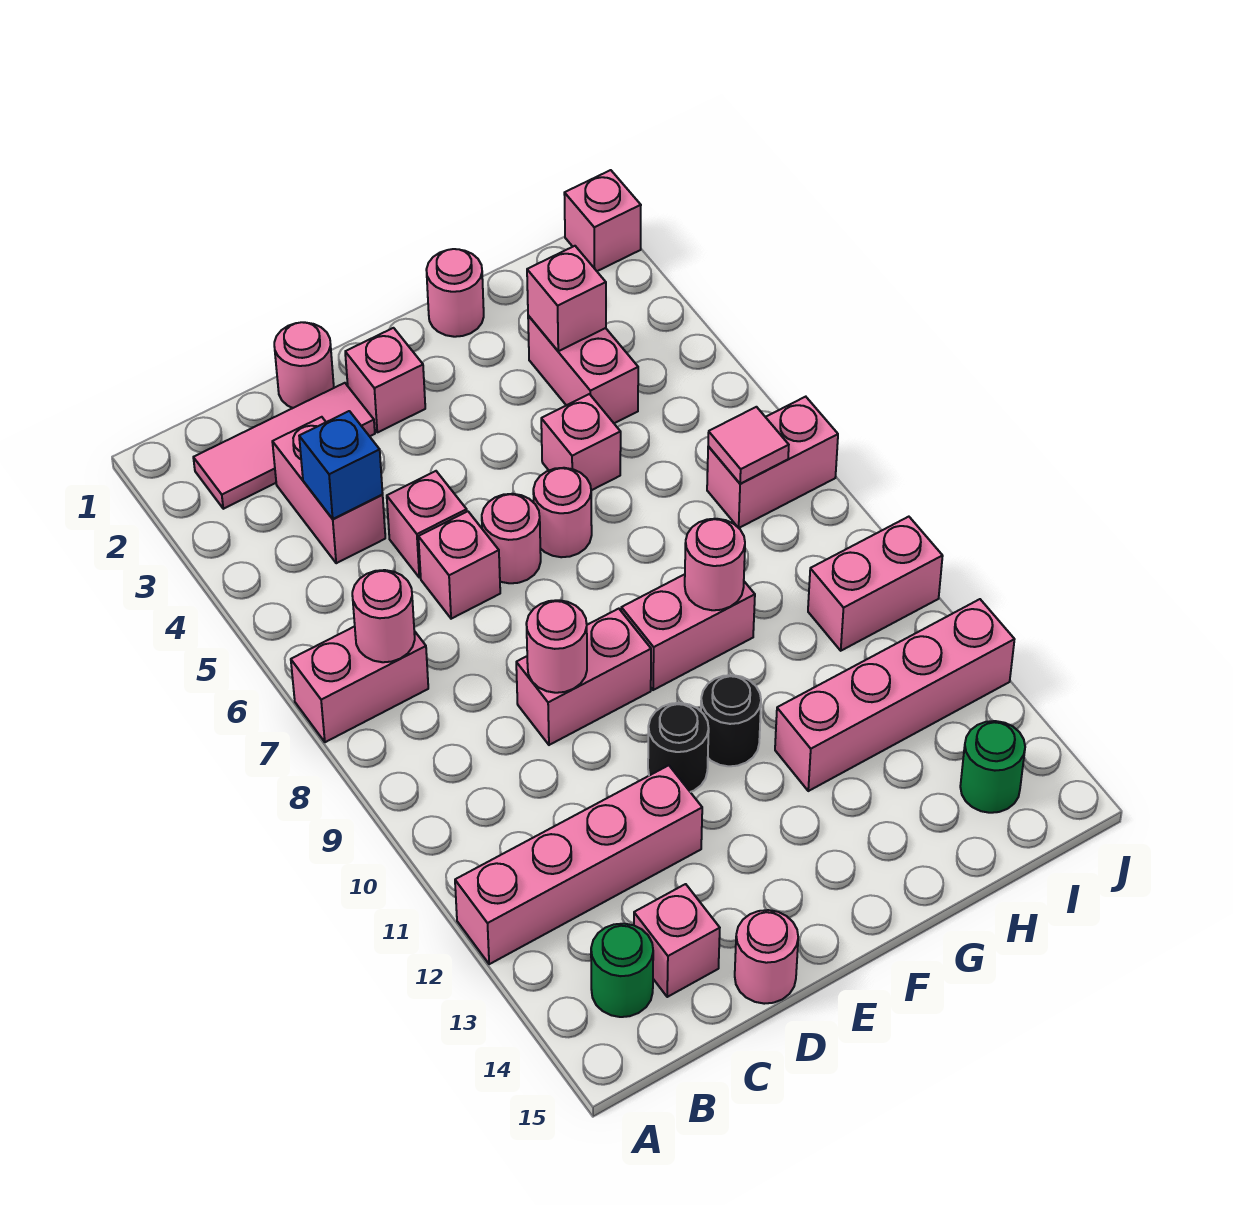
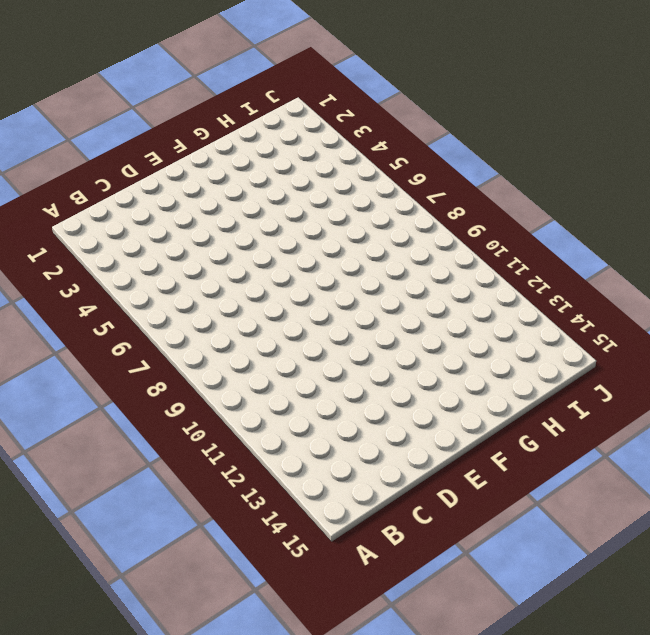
none -> pink brick A7:B7 level 1
none -> pink brick A12:D12 level 1
none -> pink tile B2:D2 level 1
none -> green round brick B14 level 1

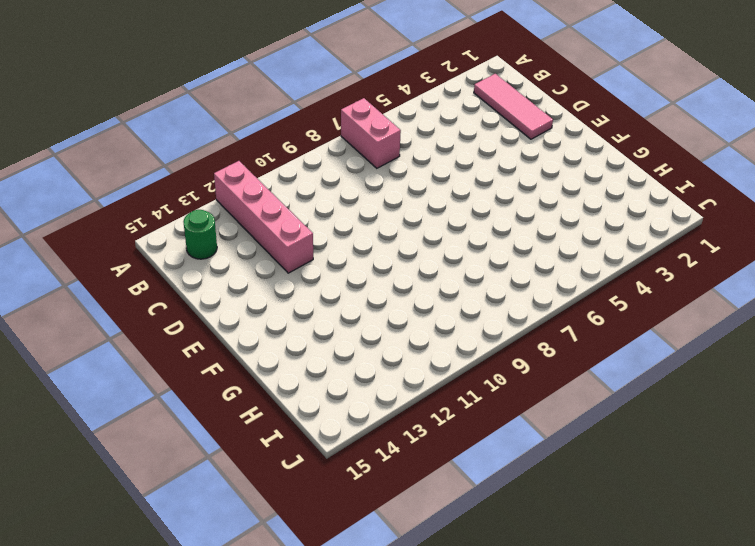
none -> pink brick C3:C4 level 1
none -> pink brick C14 level 1
none -> pink round brick D1 level 1
none -> pink brick D5 level 1

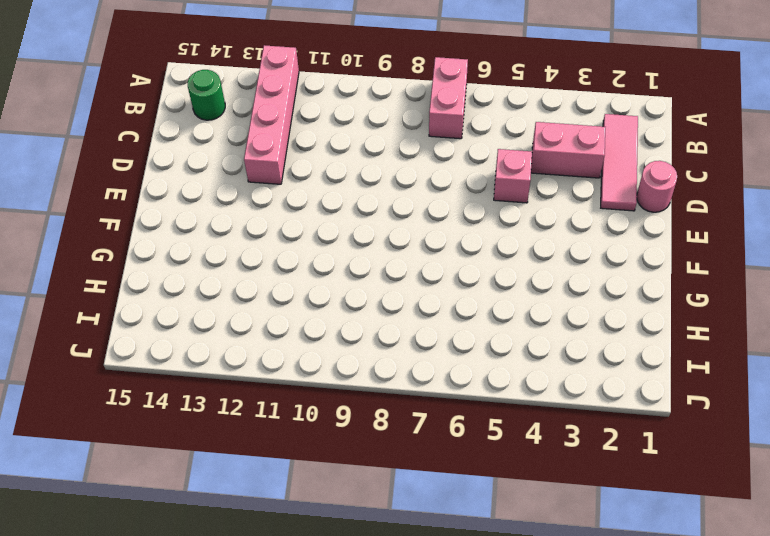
none -> pink brick C14 level 1
none -> pink brick D6 level 1
none -> pink brick D9:E9 level 1
none -> pink round brick D15 level 1

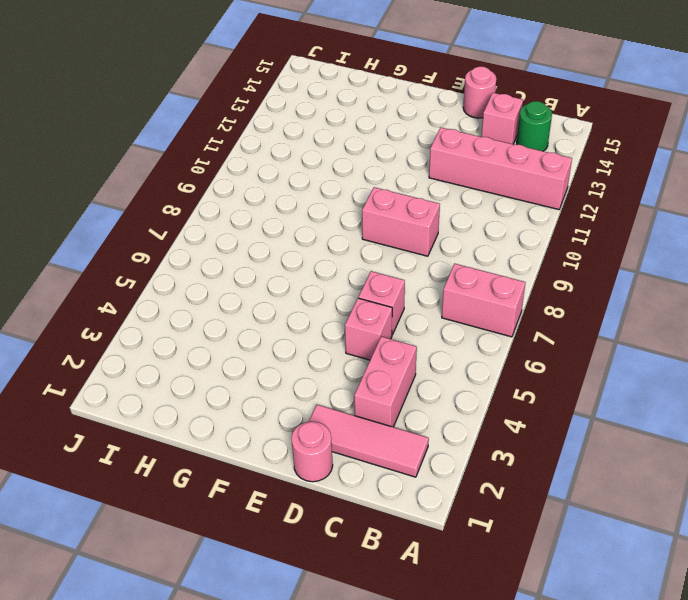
none -> pink brick E2 level 1
none -> pink round brick E6 level 1
none -> black round brick E11 level 1
none -> pink round brick F6 level 1

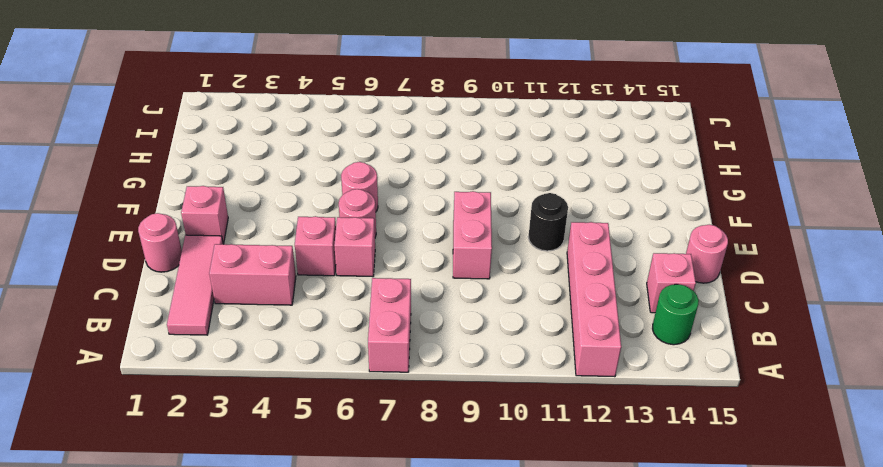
none -> pink brick F9:G9 level 1
none -> black round brick F11 level 1
none -> pink round brick G1 level 1
none -> pink brick G5 level 1

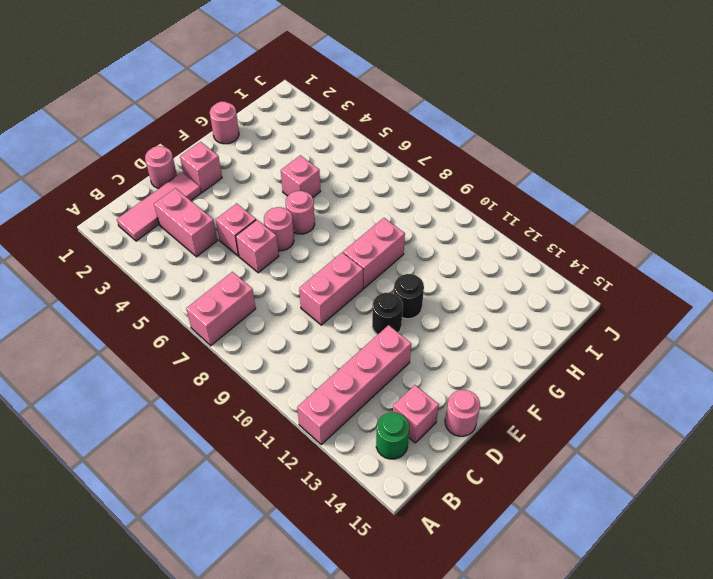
none -> pink brick G12:J12 level 1
none -> pink brick H3:H4 level 1
none -> pink brick I7:J7 level 1
none -> pink brick I10:J10 level 1

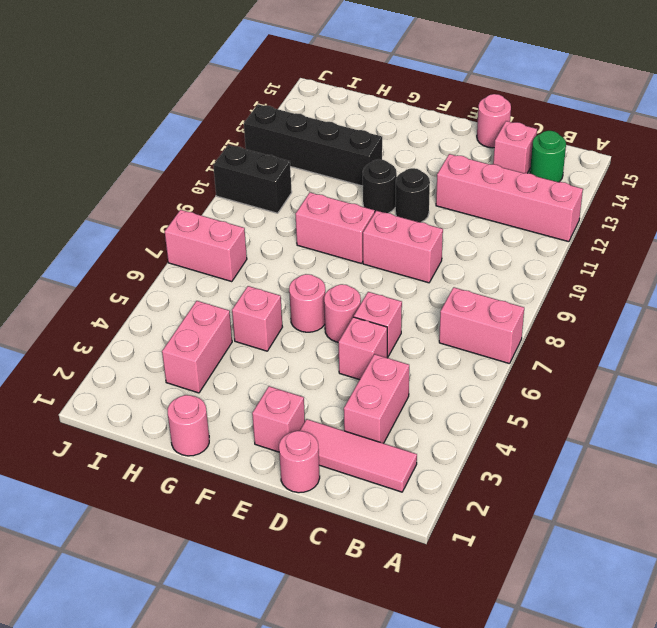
black brick G12:J12 level 1 -> pink brick G12:J12 level 1
black brick I10:J10 level 1 -> pink brick I10:J10 level 1
none -> green round brick I14 level 1
none -> pink brick J1 level 1
none -> pink round brick B7 level 2
none -> blue brick C4 level 2

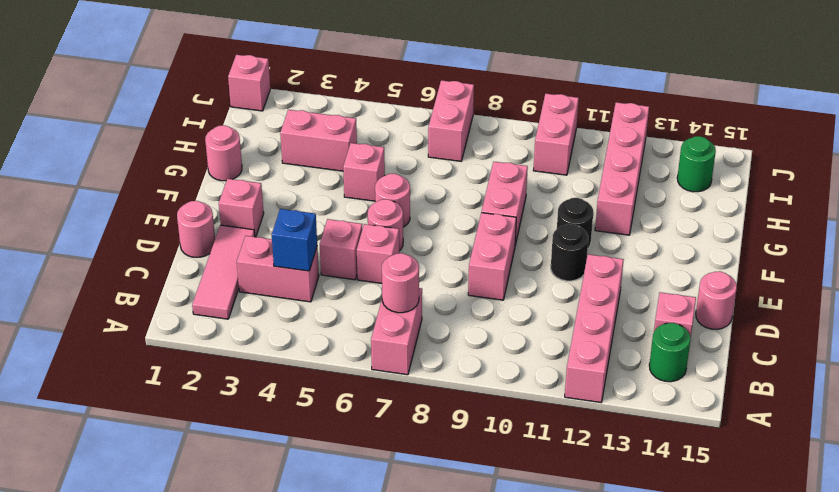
none -> pink round brick D9 level 2
none -> pink round brick G9 level 2
none -> pink brick H3 level 2
none -> pink tile I7 level 2

